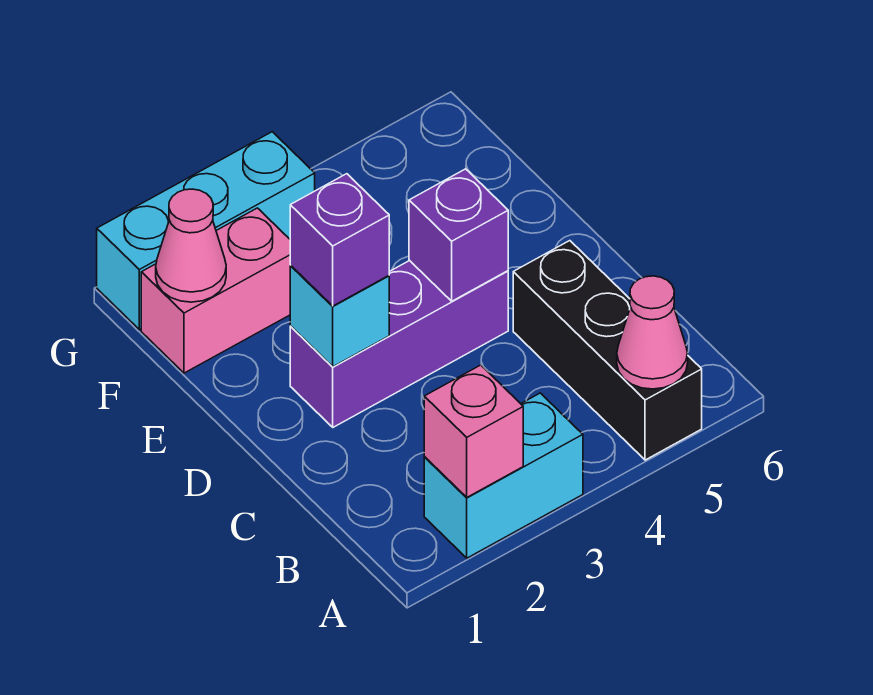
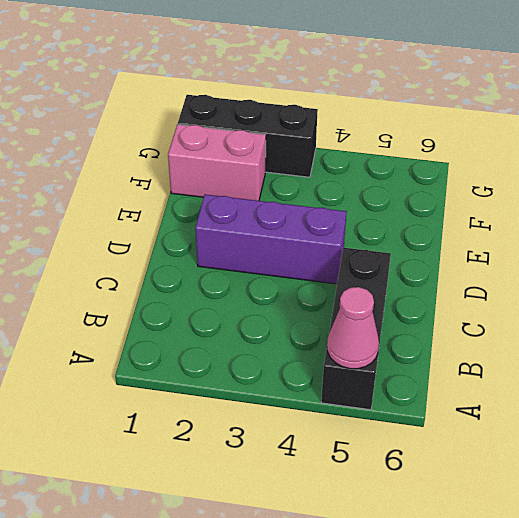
black brick G1:G3 level 1 -> cyan brick G1:G3 level 1
none -> cyan brick A2:A3 level 1
none -> pink brick A2 level 2

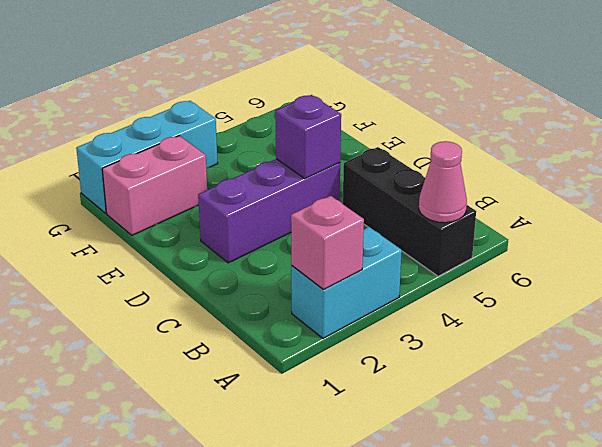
none -> cyan brick D2 level 2
none -> pink cone F1 level 2

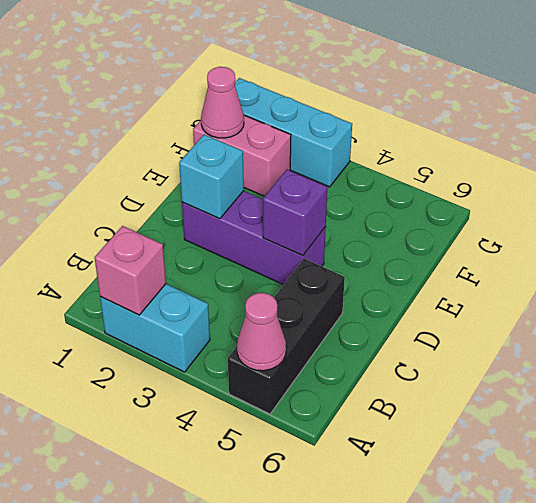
none -> purple brick D2 level 3

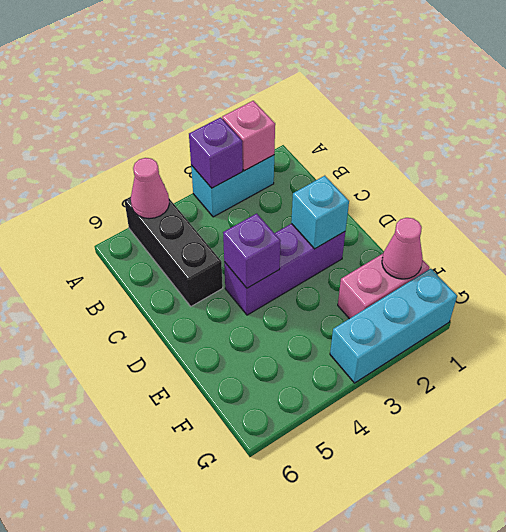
purple brick A3 level 2 -> purple brick D2 level 3

